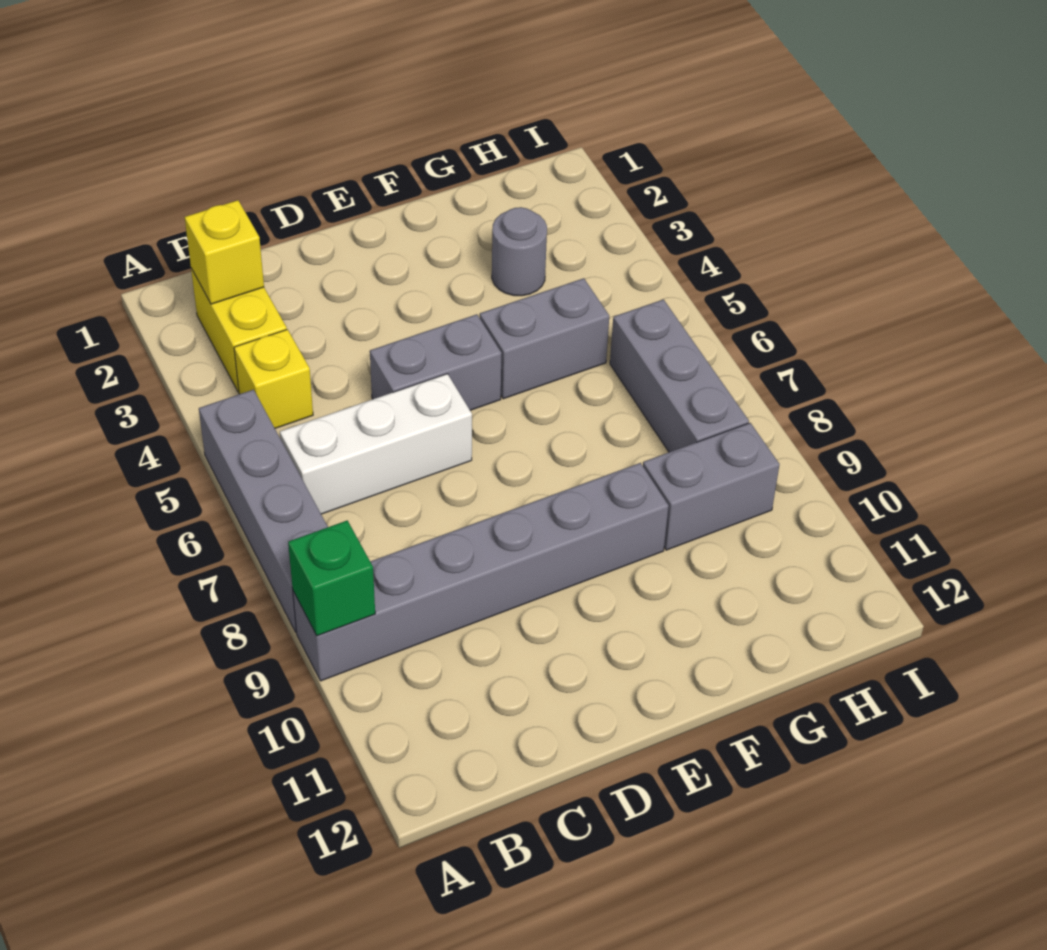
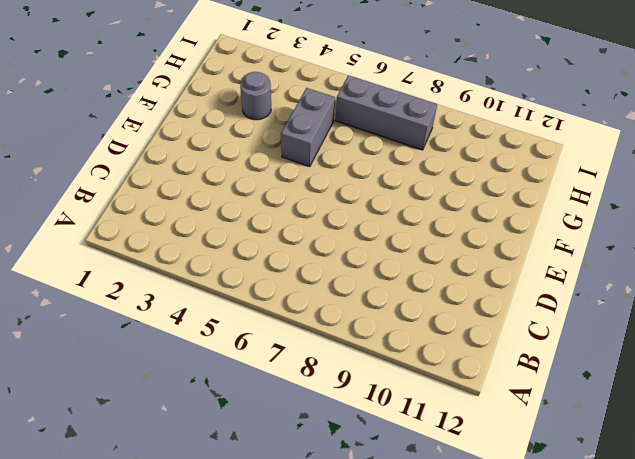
none -> grey brick A5:A8 level 1
none -> grey brick A9:F9 level 1
none -> yellow brick B2:B3 level 1

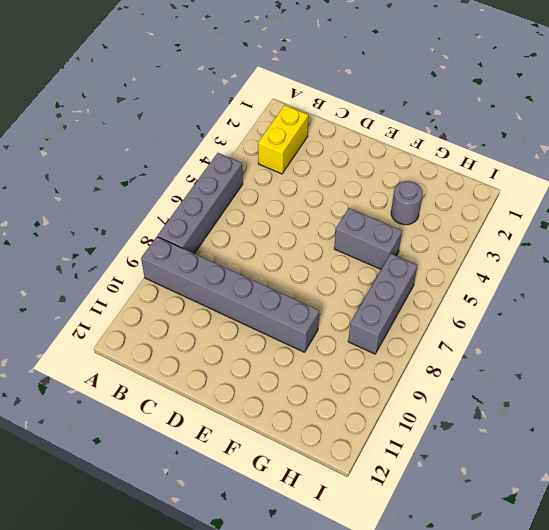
none -> yellow brick B4 level 1
none -> white brick B6:D6 level 1
none -> grey brick D5:E5 level 1

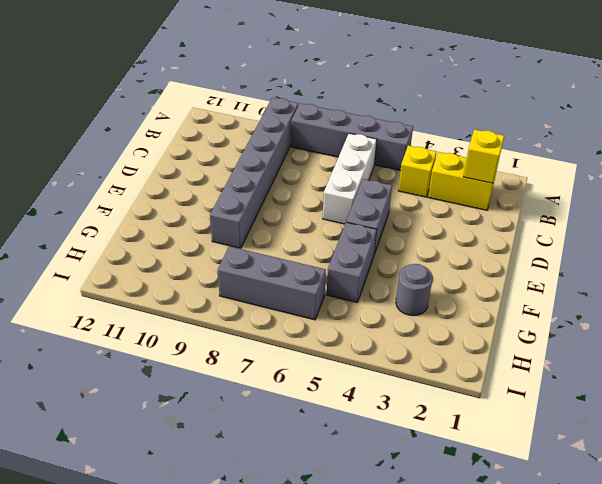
none -> grey brick G9:H9 level 1
none -> green brick A9 level 2

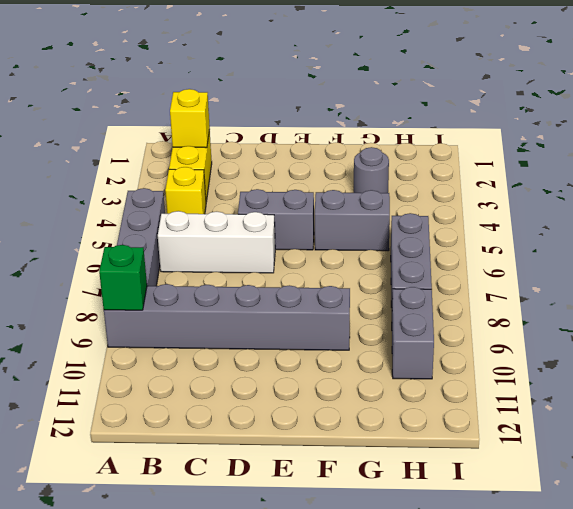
grey brick H9:H10 level 1 -> grey brick G9:H9 level 1

